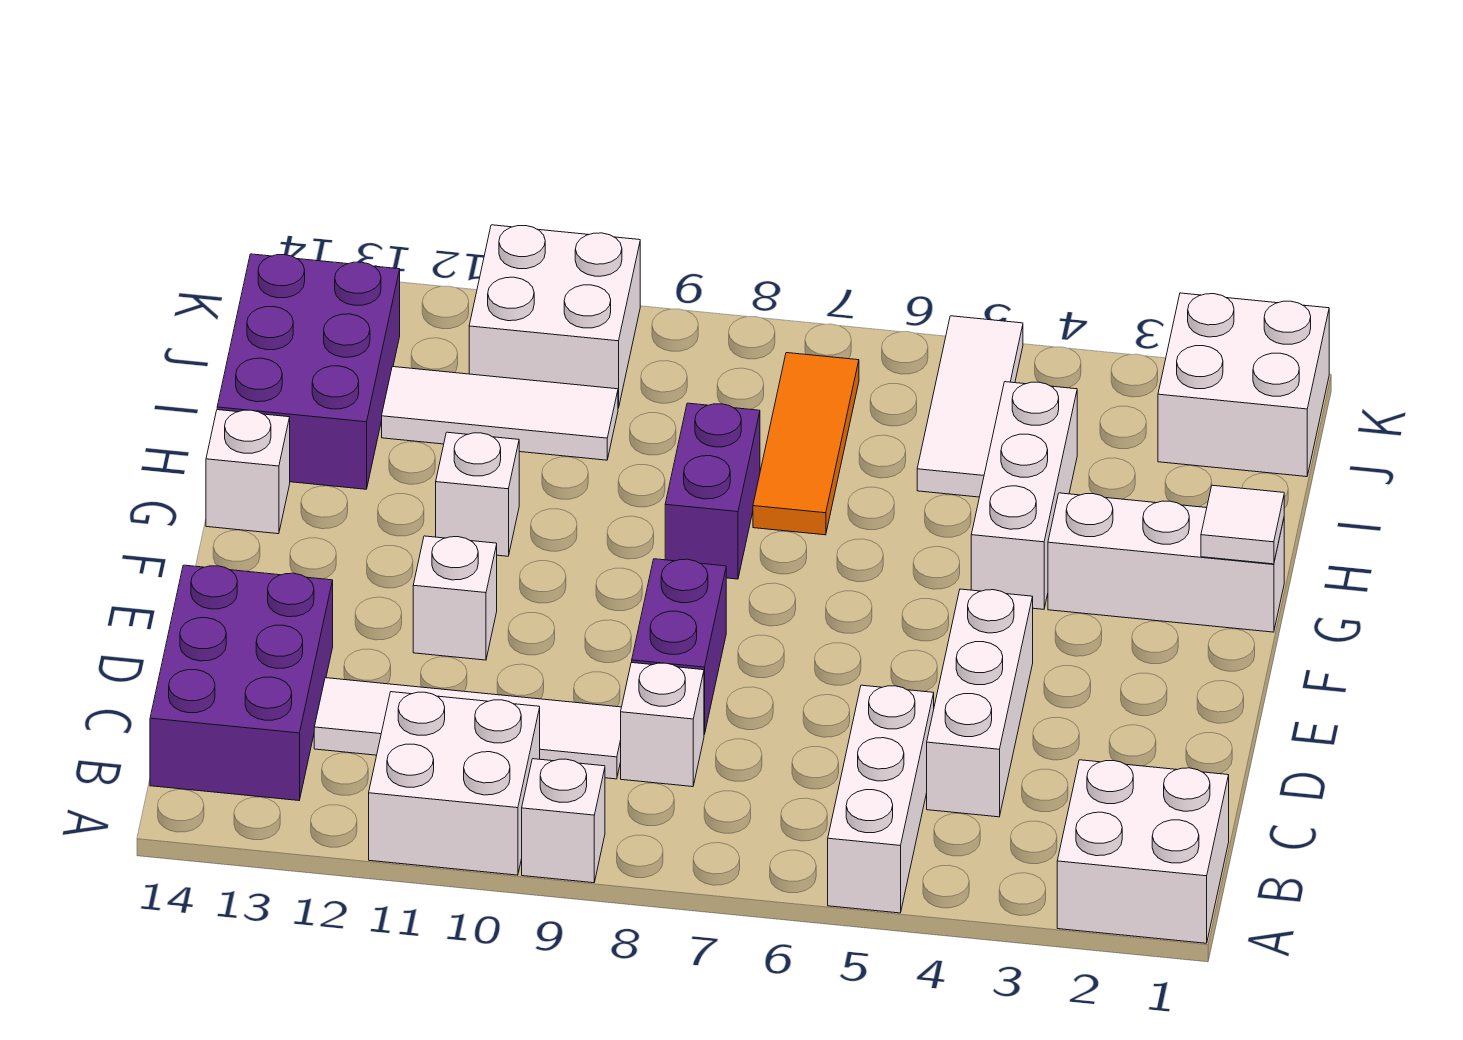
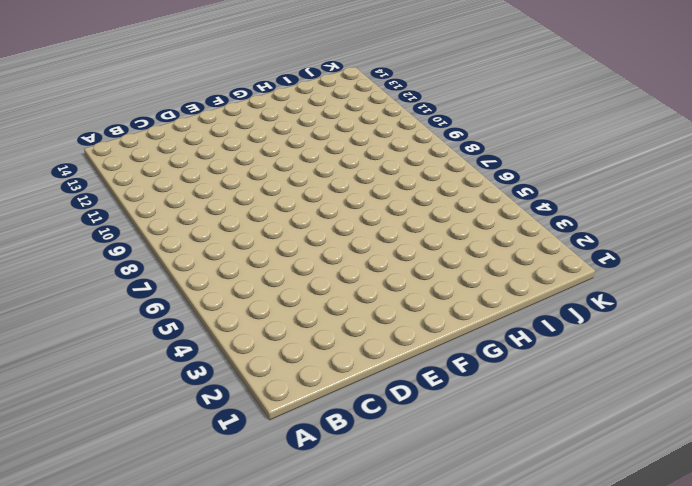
none -> white brick A1:B2 level 1
none -> white brick A5:C5 level 1
none -> white brick A9 level 1

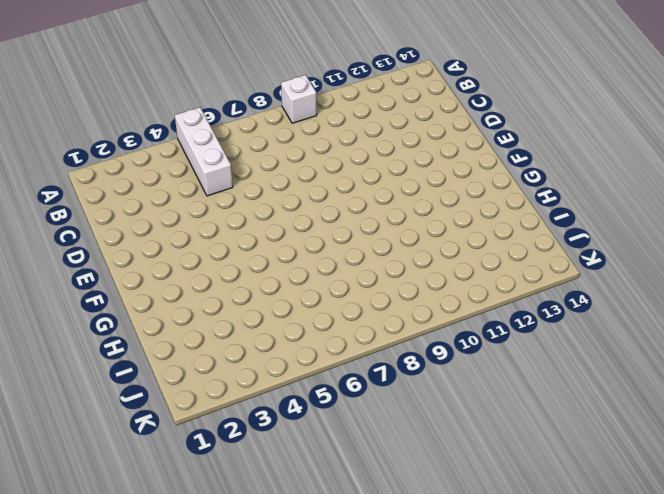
none -> white brick A1:B2 level 1
none -> white brick A10:B11 level 1
none -> purple brick B13:D14 level 1

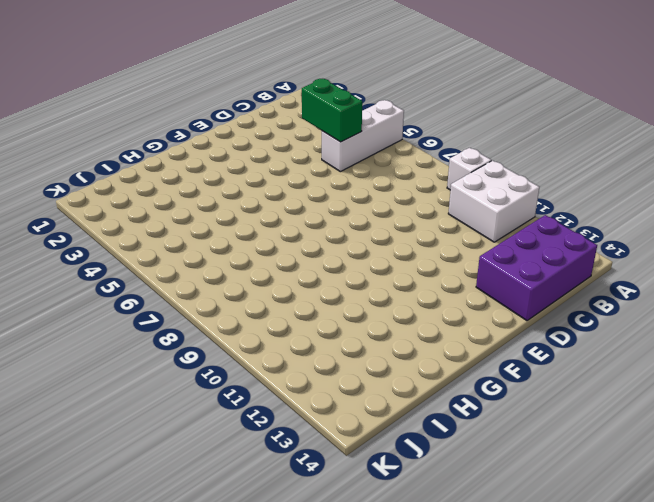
green brick C4:C5 level 2 -> none
none -> white brick A1:B2 level 1
none -> white brick C4:E4 level 1
none -> white brick C8 level 1

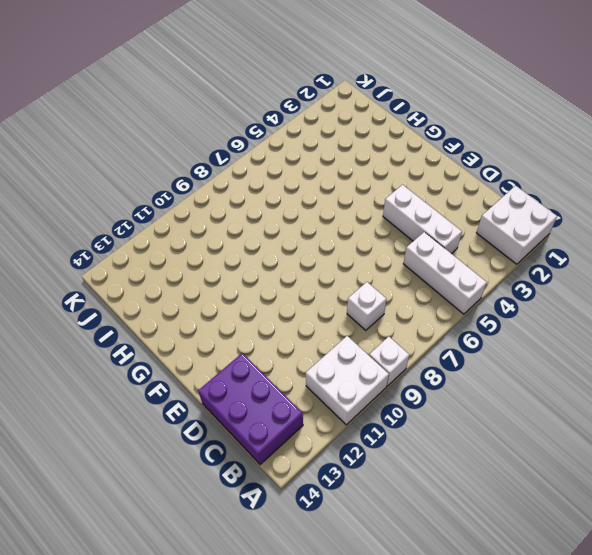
none -> white tile C9:C12 level 1
none -> purple brick D8:E8 level 1
none -> white brick E11 level 1

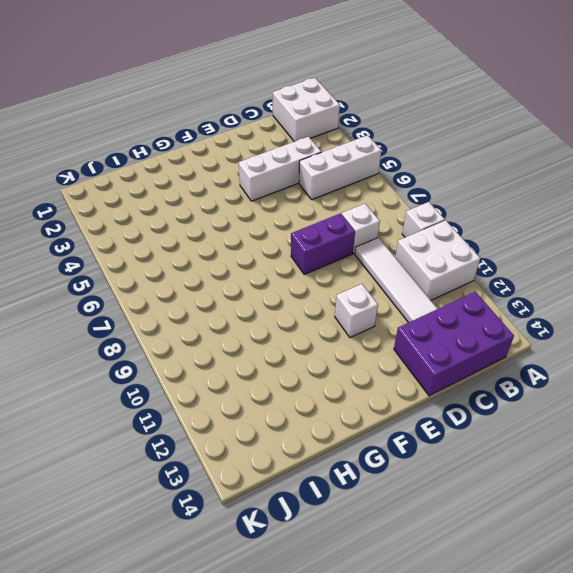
none -> white brick G1:G3 level 1
none -> white brick G4:I4 level 1
none -> purple brick G8:H8 level 1

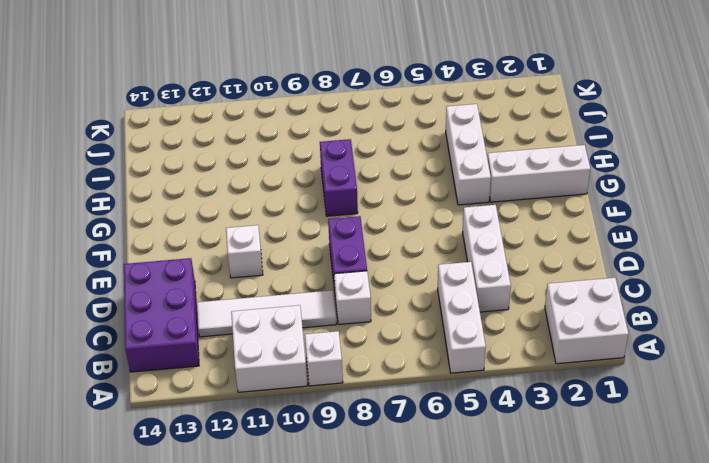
none -> white brick G11 level 1
none -> white brick G14 level 1
none -> orange tile H7:J7 level 1

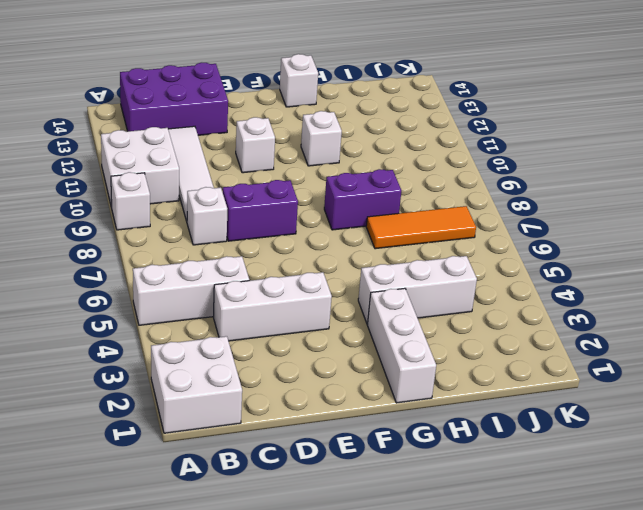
none -> purple brick H13:J14 level 1
none -> white tile I5:K5 level 1
none -> white tile I10:I12 level 1

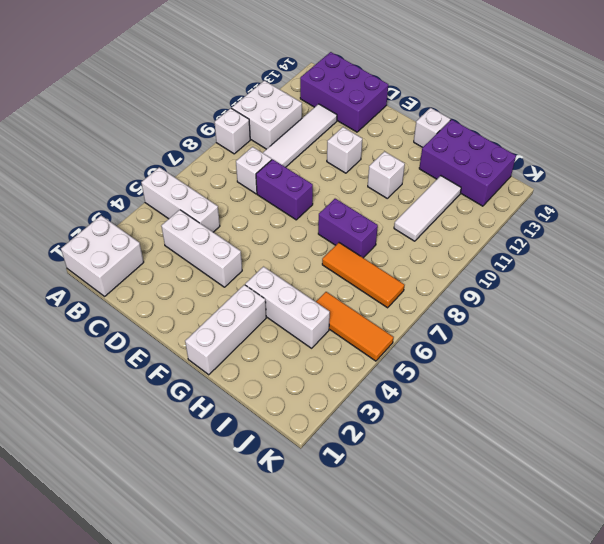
orange tile I5:K5 level 1 -> white tile I5:K5 level 1
none -> white brick J1:K2 level 1
none -> white brick J10:K11 level 1
none -> white tile G1 level 2

